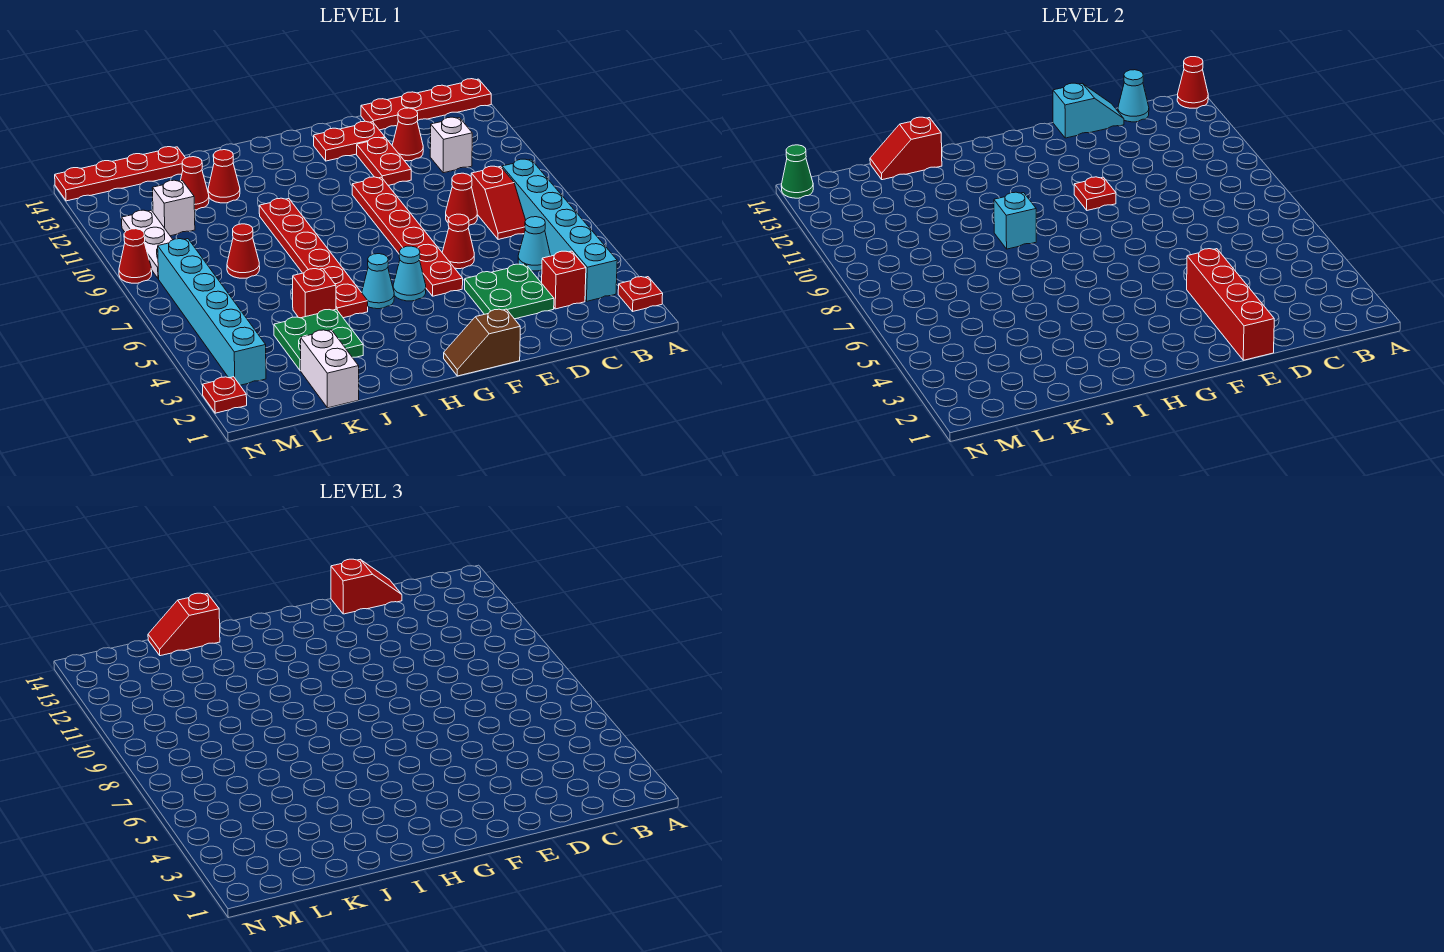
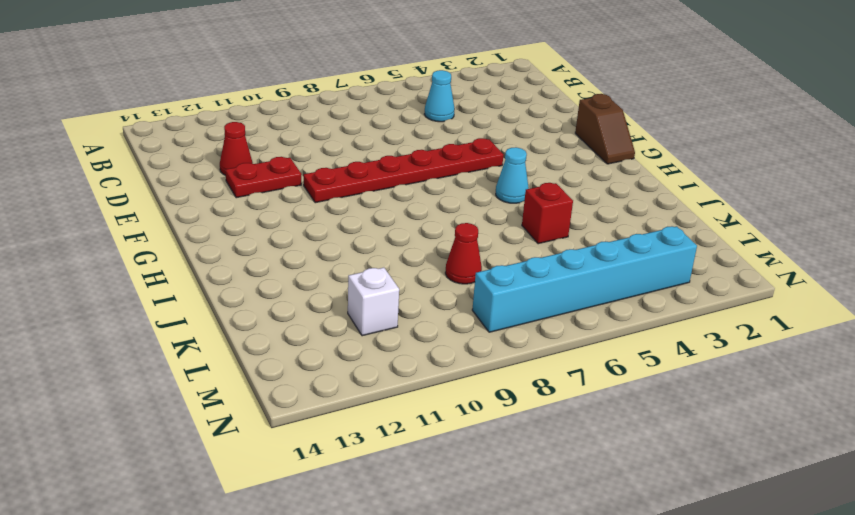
none -> red plate A2 level 1
none -> red plate A14:D14 level 1
none -> cyan brick B3:B8 level 1
none -> red brick C3 level 1

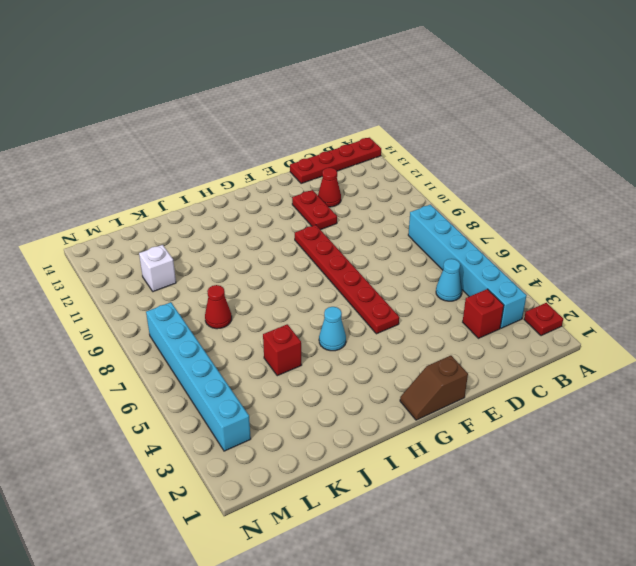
none -> red slope C7:C8 level 1 top 8
none -> white brick C11 level 1
none -> green plate D3:E4 level 1
none -> red cone D8 level 1

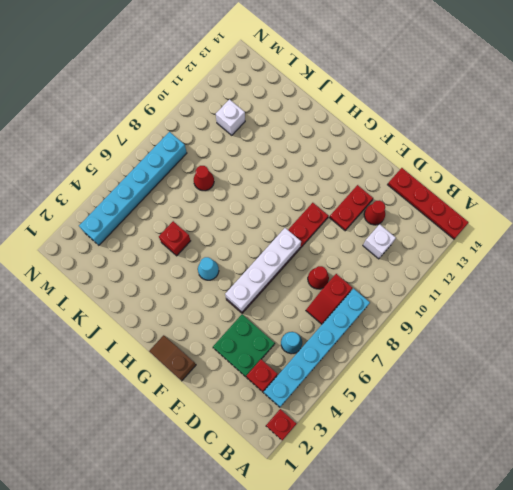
white brick F5:F8 level 2 -> none
none -> red cone E6 level 1
none -> red plate E13:F13 level 1
none -> cyan cone G5 level 1
none -> red plate I5:I10 level 1

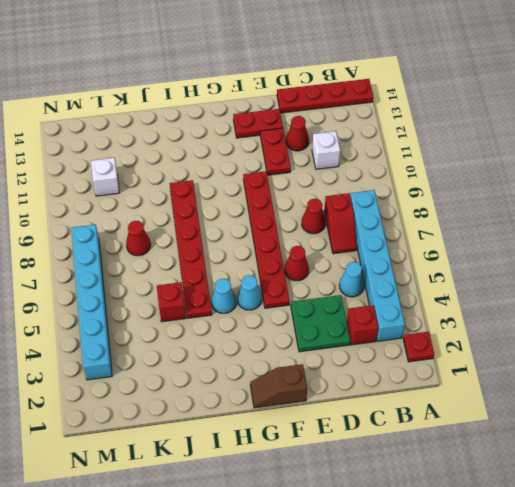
none -> green plate J3:K4 level 1
none -> red cone J12 level 1
none -> white brick K1:K2 level 1
none -> red cone K12 level 1

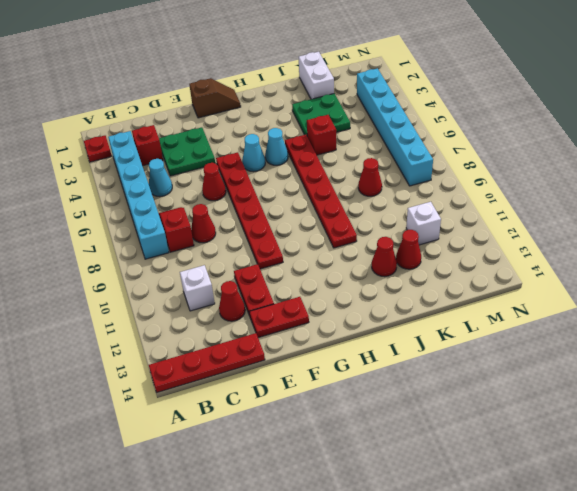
none -> red plate K14:N14 level 1
none -> white plate M9:M11 level 1
none -> red plate N2 level 1
none -> red cone N9 level 1

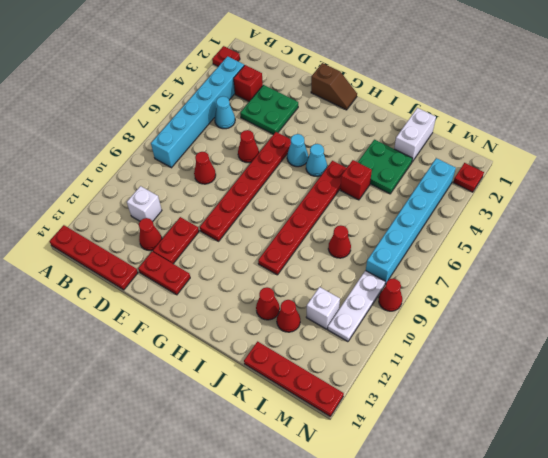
none -> red slope C7:C8 level 1 top 8
none -> red cone A14 level 2
none -> cyan cone C14 level 2
none -> cyan slope D14:E14 level 2 top E

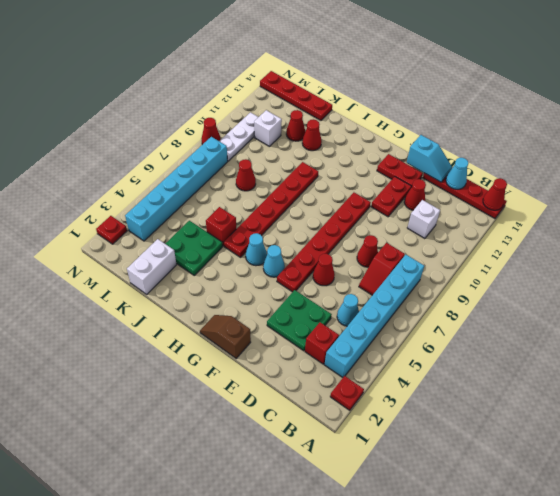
none -> red brick E1:E4 level 2
none -> red plate F10 level 2
none -> cyan brick I9 level 2
none -> red slope J14:K14 level 2 top J

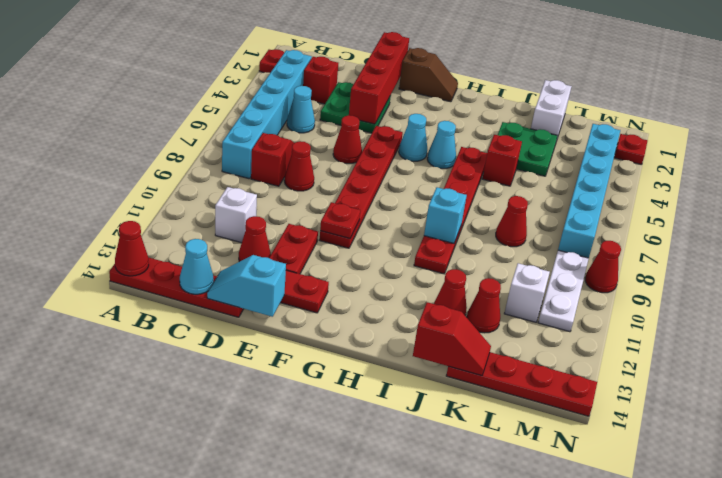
none -> green cone N14 level 2
none -> red slope D14:E14 level 3 top E
none -> red slope J14:K14 level 3 top J

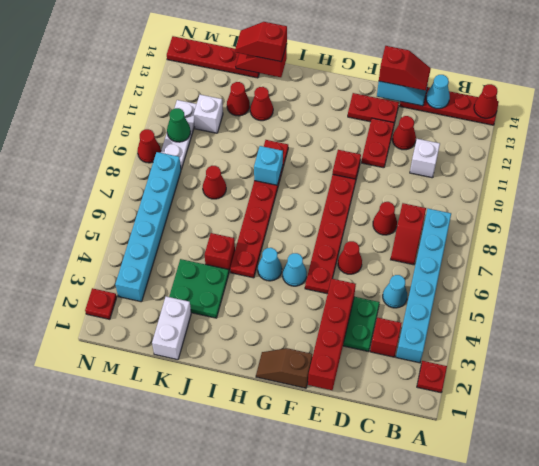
green cone M10 level 2 -> green cone N14 level 2

